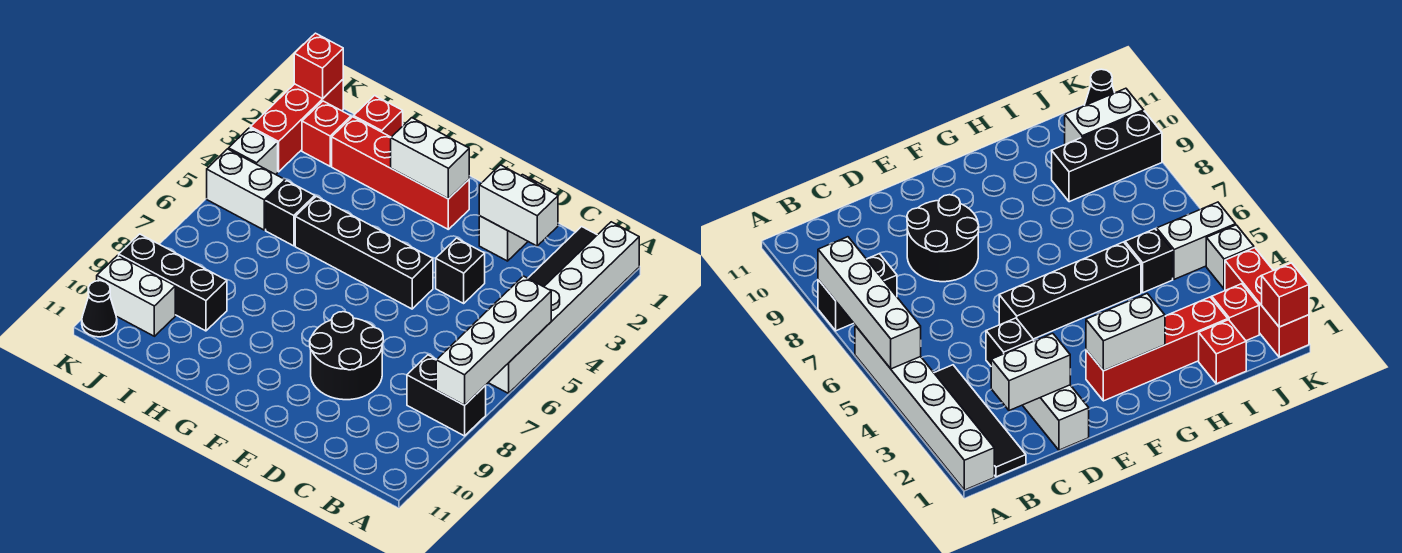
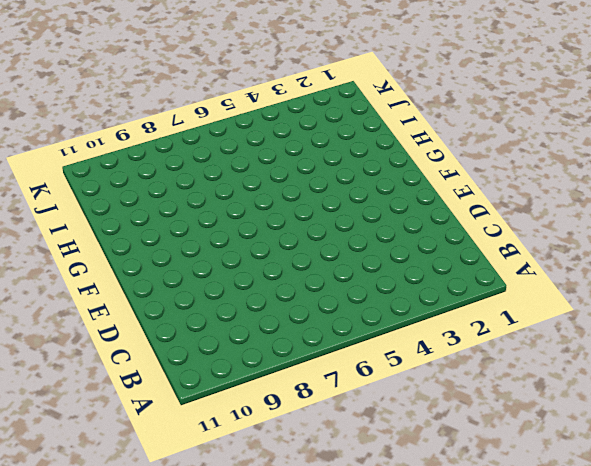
none -> white brick A1:A6 level 1
none -> black brick A8:B8 level 1
none -> black tile B1:B4 level 1

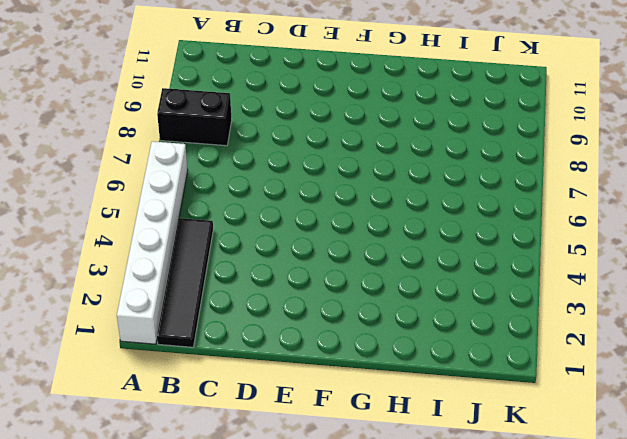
none -> white brick D1:D2 level 1
none -> black brick D4 level 1
none -> black round brick D8:E9 level 1

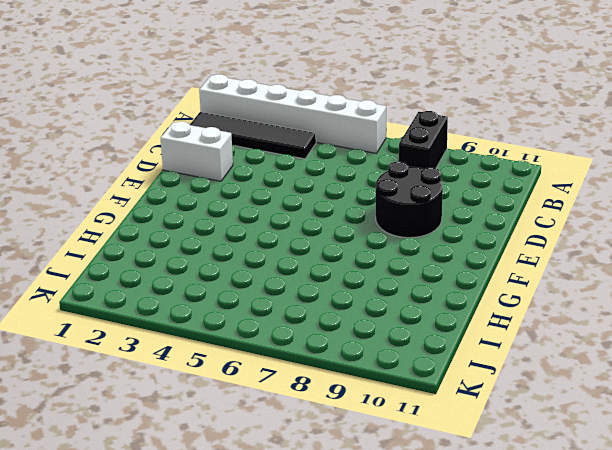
none -> black brick D4 level 1
none -> black brick E5:H5 level 1
none -> red brick F2:I2 level 1

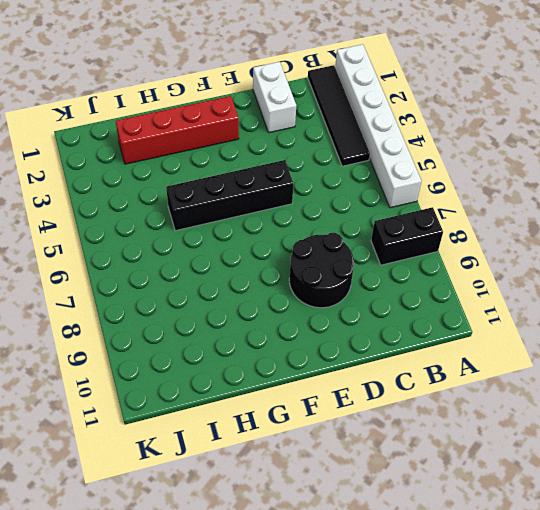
none -> black brick D4 level 1
none -> red brick I1 level 1
none -> black brick I5 level 1

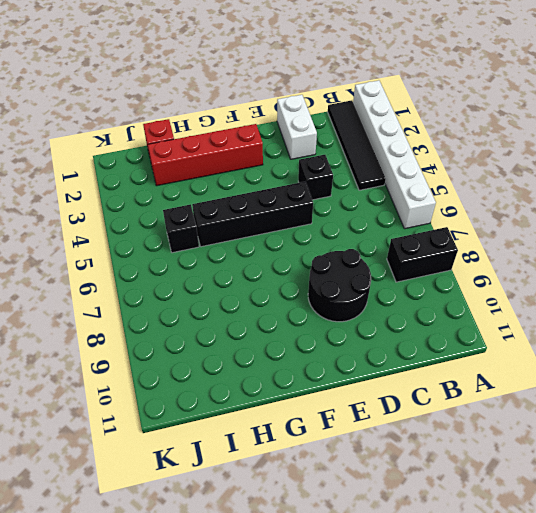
none -> black brick I9:K9 level 1
none -> red brick J2 level 1
none -> white brick J5:K5 level 1

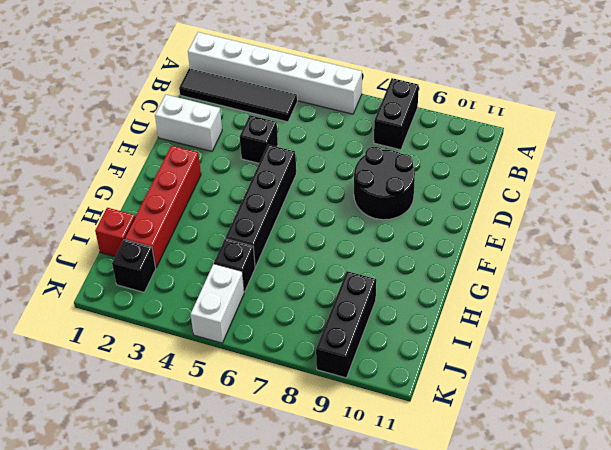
black brick J2 level 1 -> red brick J2 level 1
none -> white brick J10:K10 level 1
none -> red brick K1:K3 level 1
none -> white brick K4 level 1

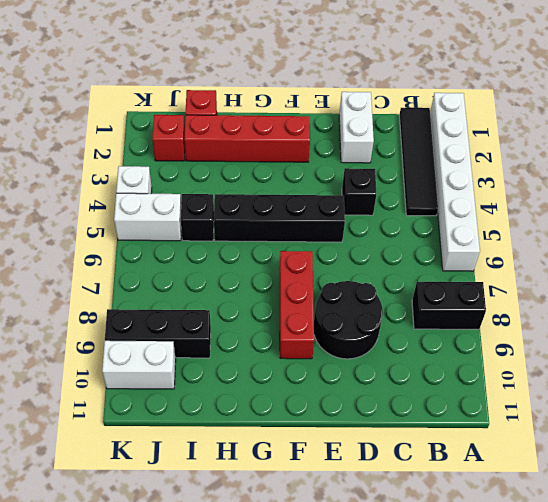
red brick F7:F9 level 1 -> red brick K1:K3 level 1
none -> black cone K11 level 1
none -> white brick A5:A8 level 2
none -> white brick C2:D2 level 2

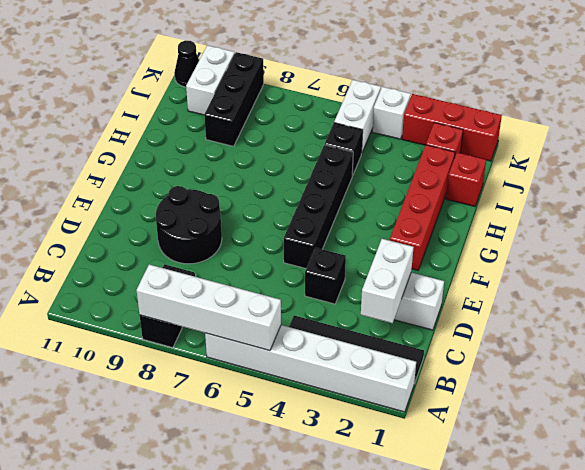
none -> white brick F2:G2 level 2
none -> red brick K1 level 2

